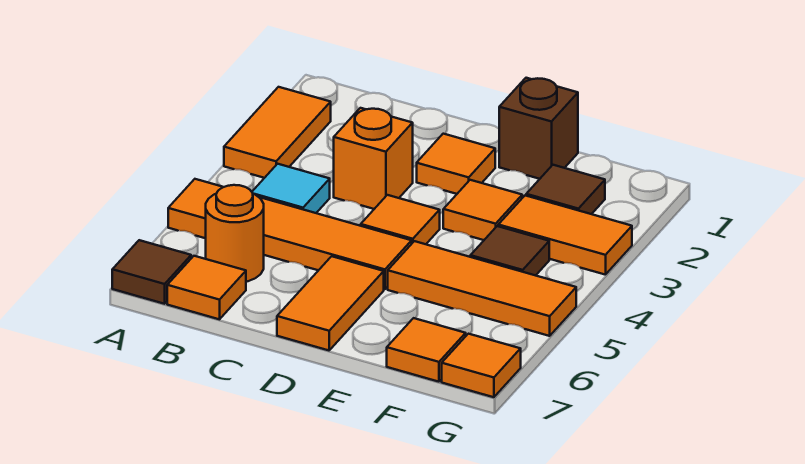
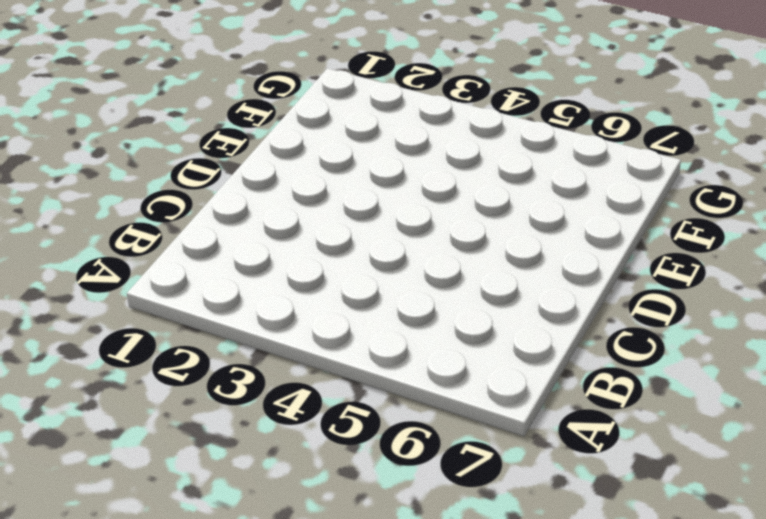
none -> orange tile A2:A3 level 1
none -> orange tile A5:D5 level 1
none -> brown tile A7 level 1

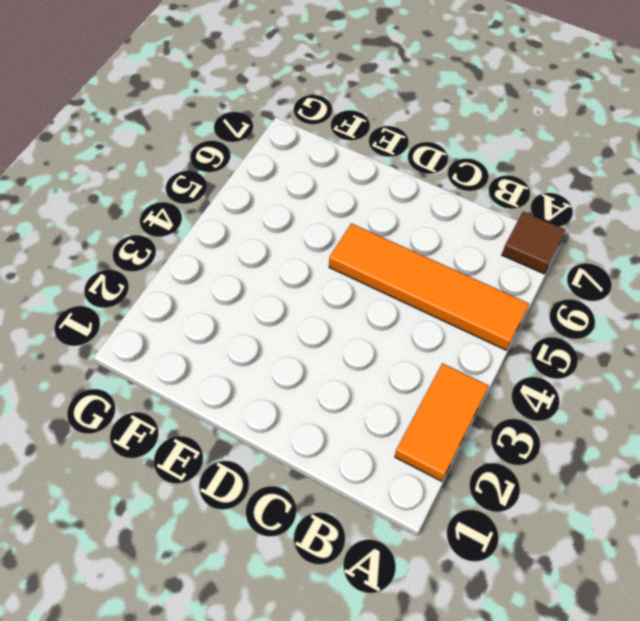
none -> cyan tile B4 level 1
none -> orange round brick B6 level 1
none -> orange tile B7 level 1

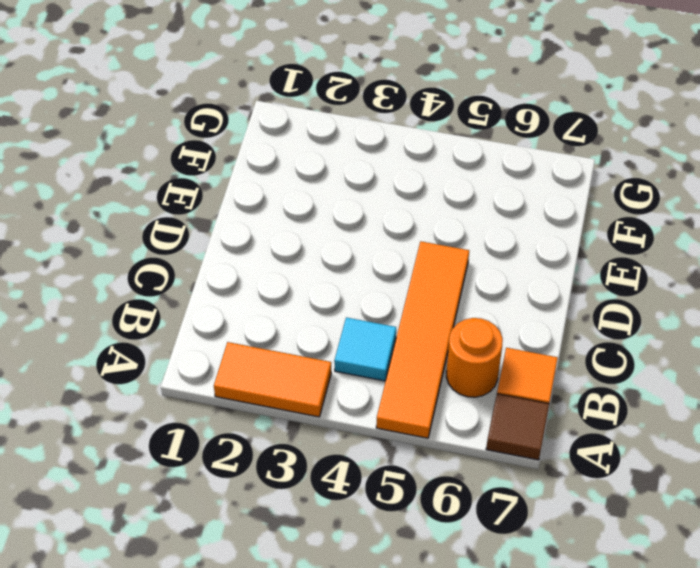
none -> orange brick C3 level 1
none -> orange tile D2 level 1
none -> orange tile D4 level 1

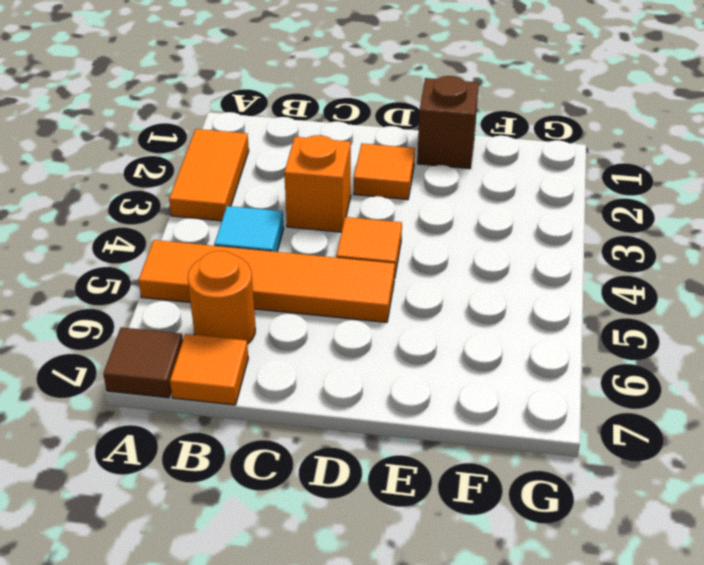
none -> orange tile D6:D7 level 1
none -> orange tile E3 level 1
none -> orange tile E5:G5 level 1

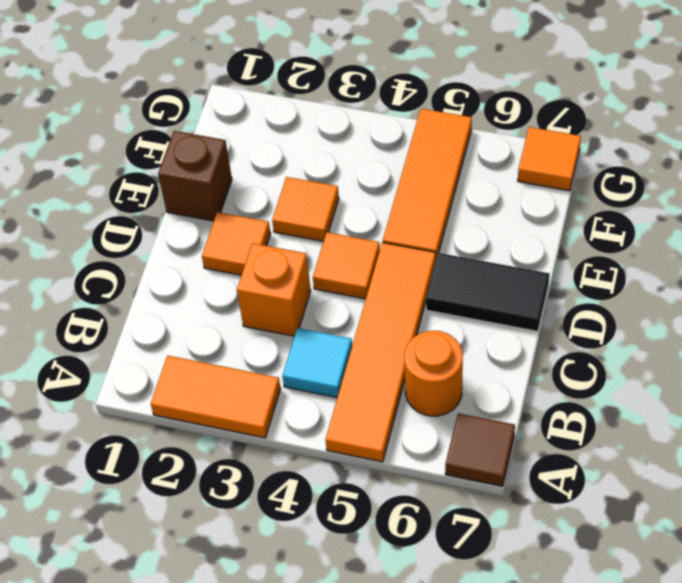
black tile D6:D7 level 1 -> orange tile D6:D7 level 1
none -> orange tile B7 level 1
none -> brown tile F2 level 1
none -> orange tile F3:G3 level 1

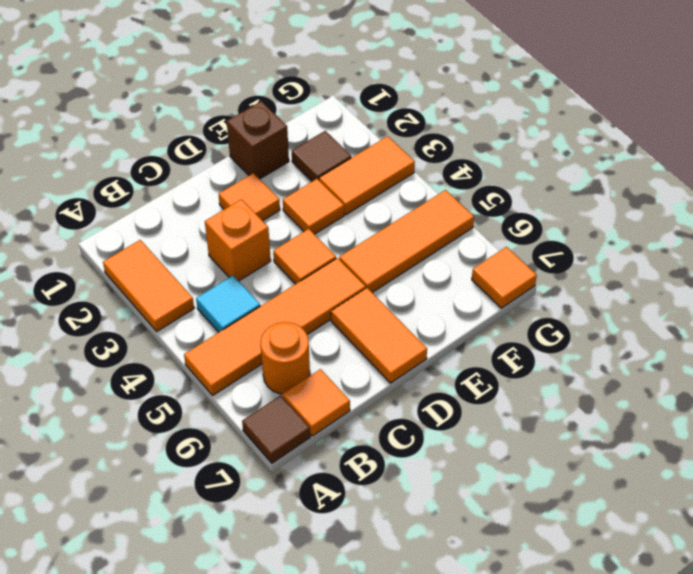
none -> brown tile F4 level 1
none -> orange tile F7 level 1

